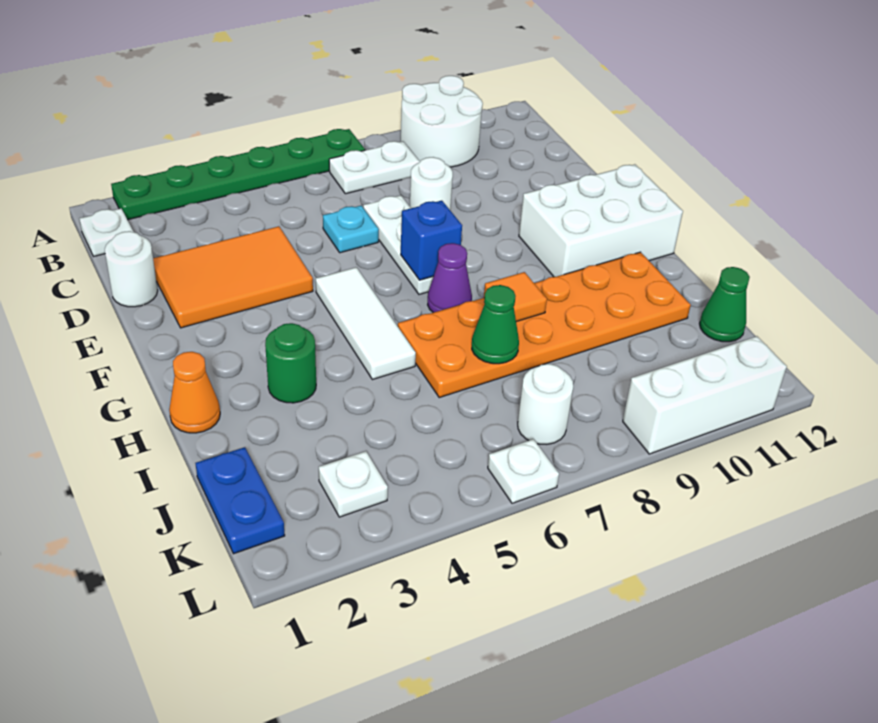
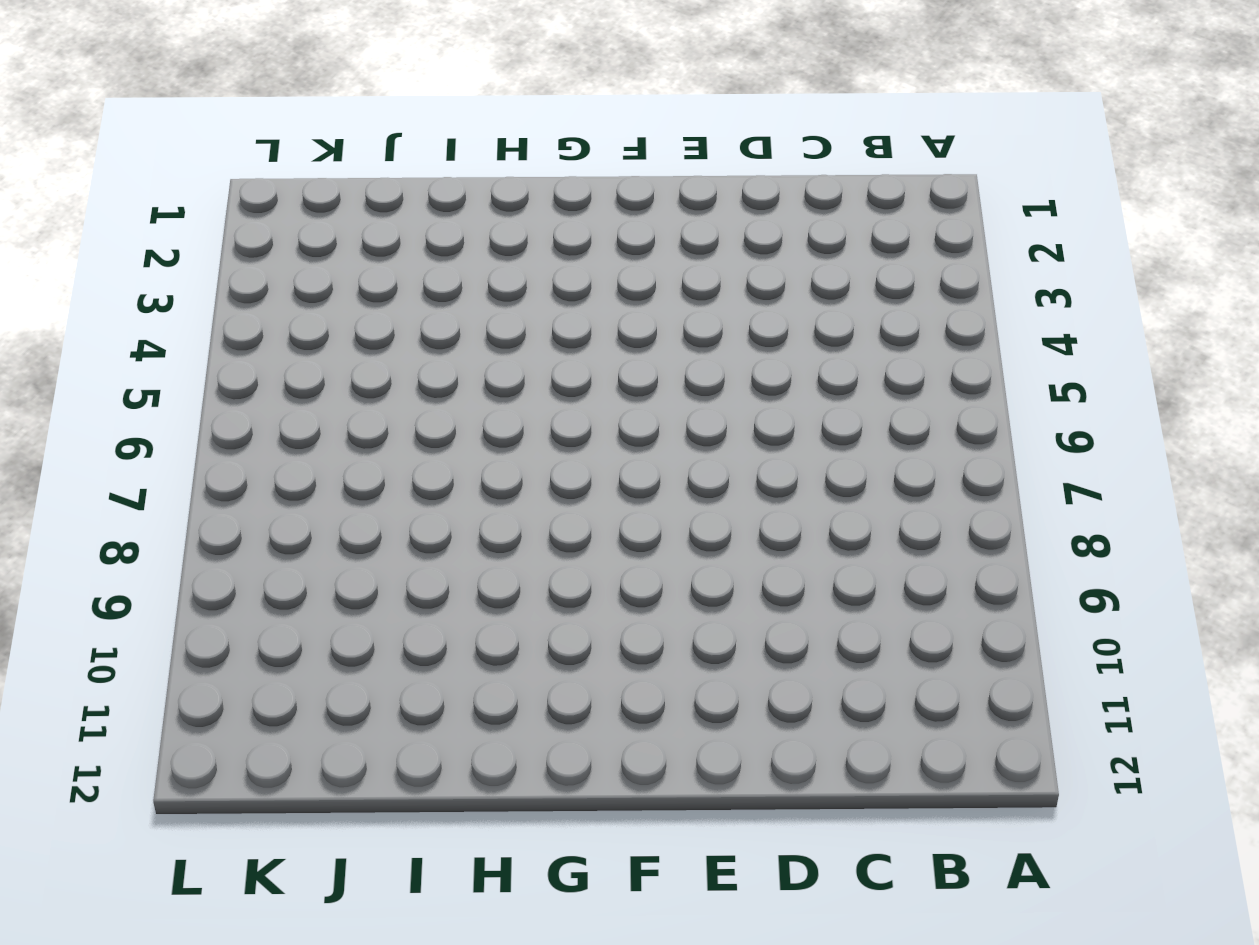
none -> green plate A2:A7 level 1
none -> white round brick A9:B10 level 1
none -> white plate B1 level 1

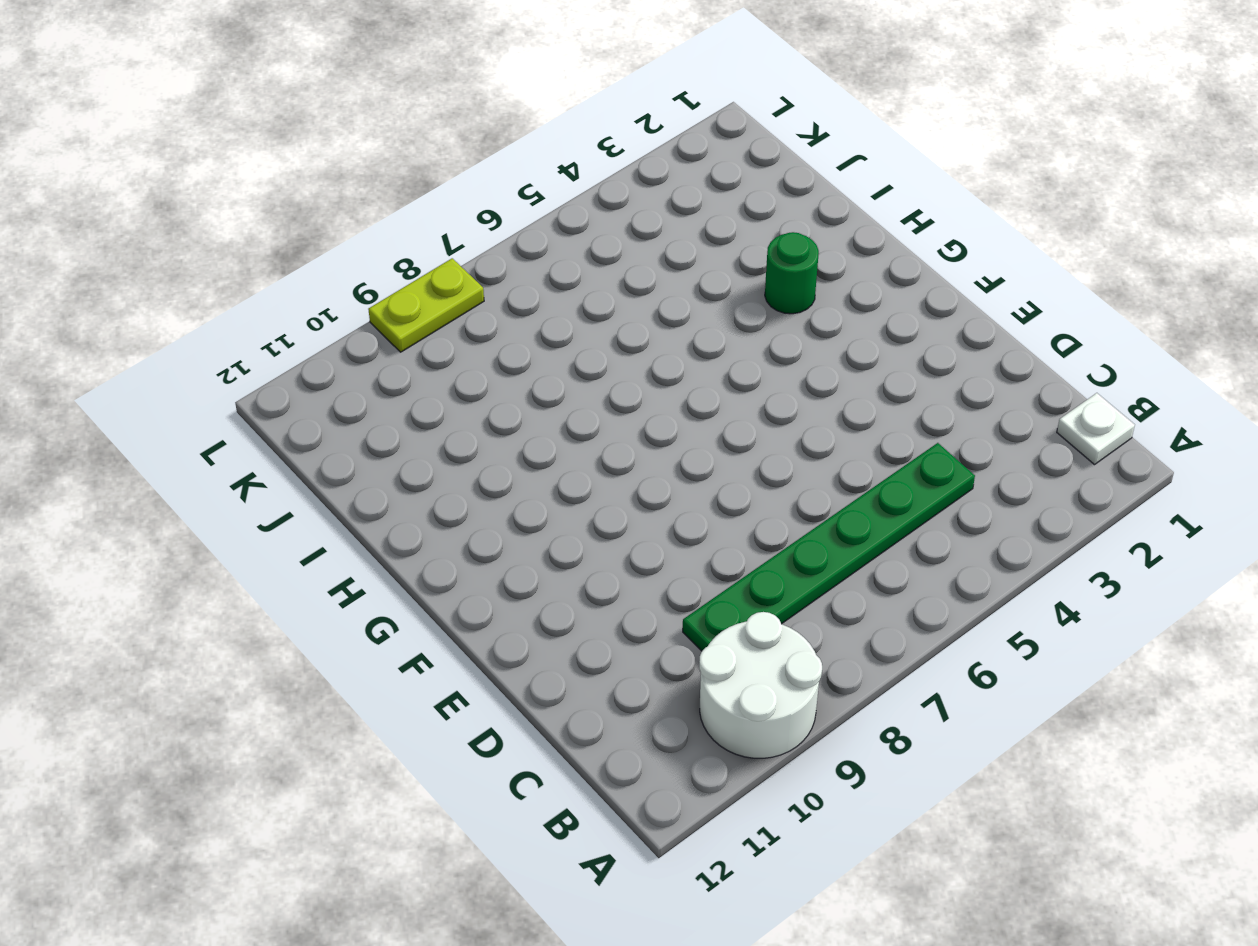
green plate C4:C9 level 1 -> green plate A2:A7 level 1
lime plate L8:L9 level 1 -> white brick L9:L11 level 1
none -> white plate B7:B8 level 1
none -> white round brick D1 level 1
none -> orange tile D2:E4 level 1

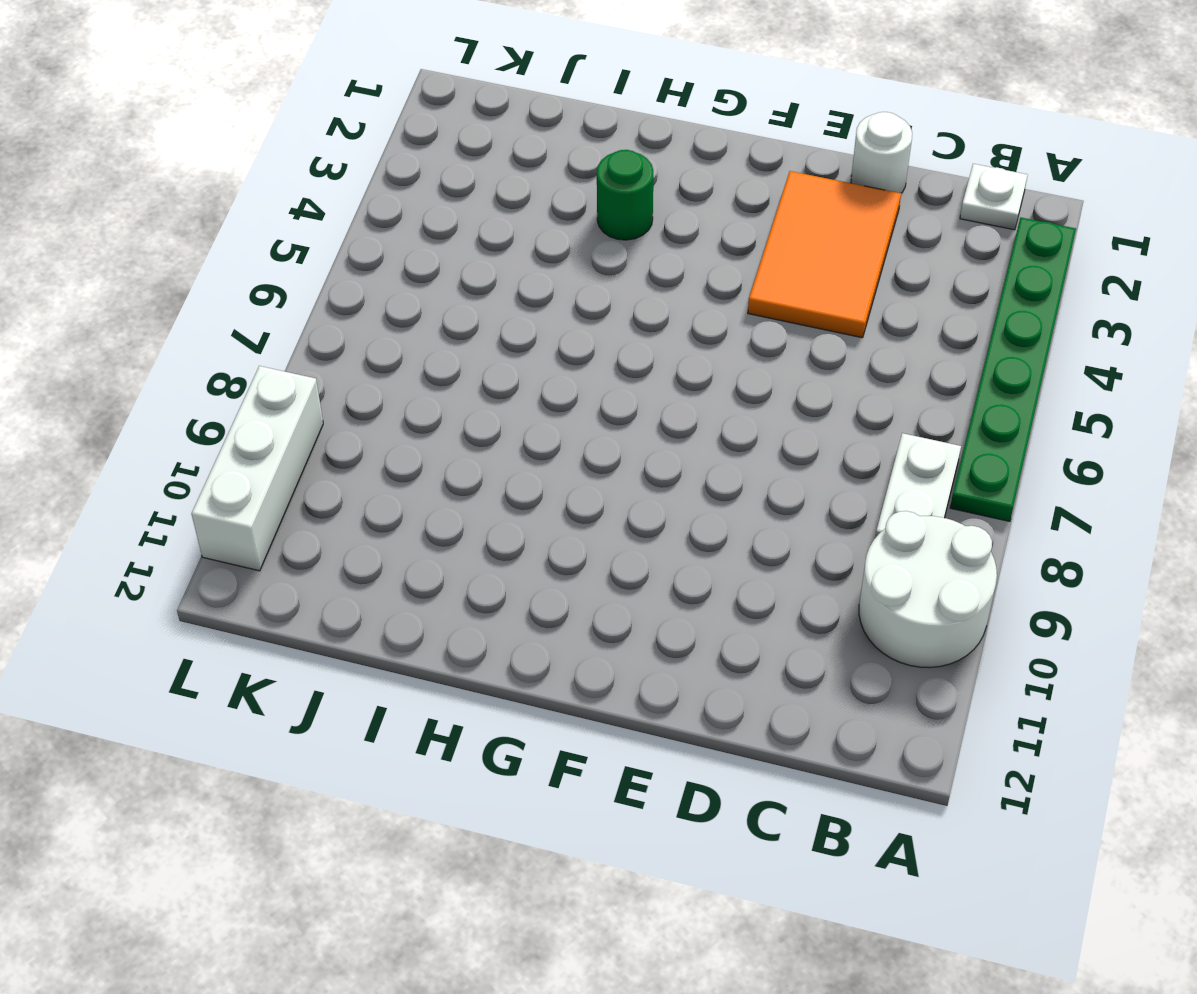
none -> cyan plate D6 level 1
none -> white plate D7:F7 level 1
none -> white round brick D8 level 1

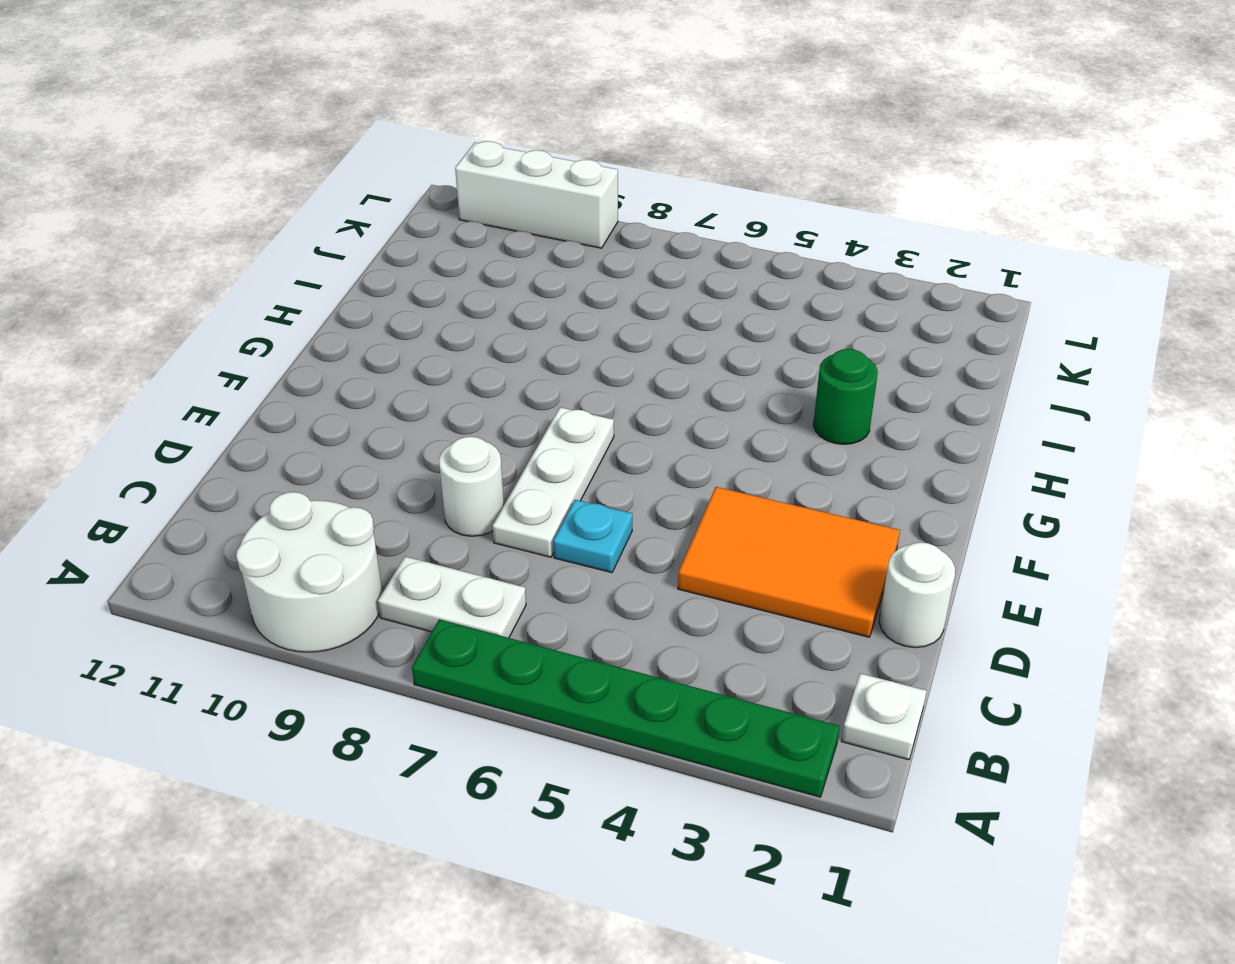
none -> white tile F5:H5 level 1
none -> white brick F10:G12 level 1
none -> purple cone G7 level 1

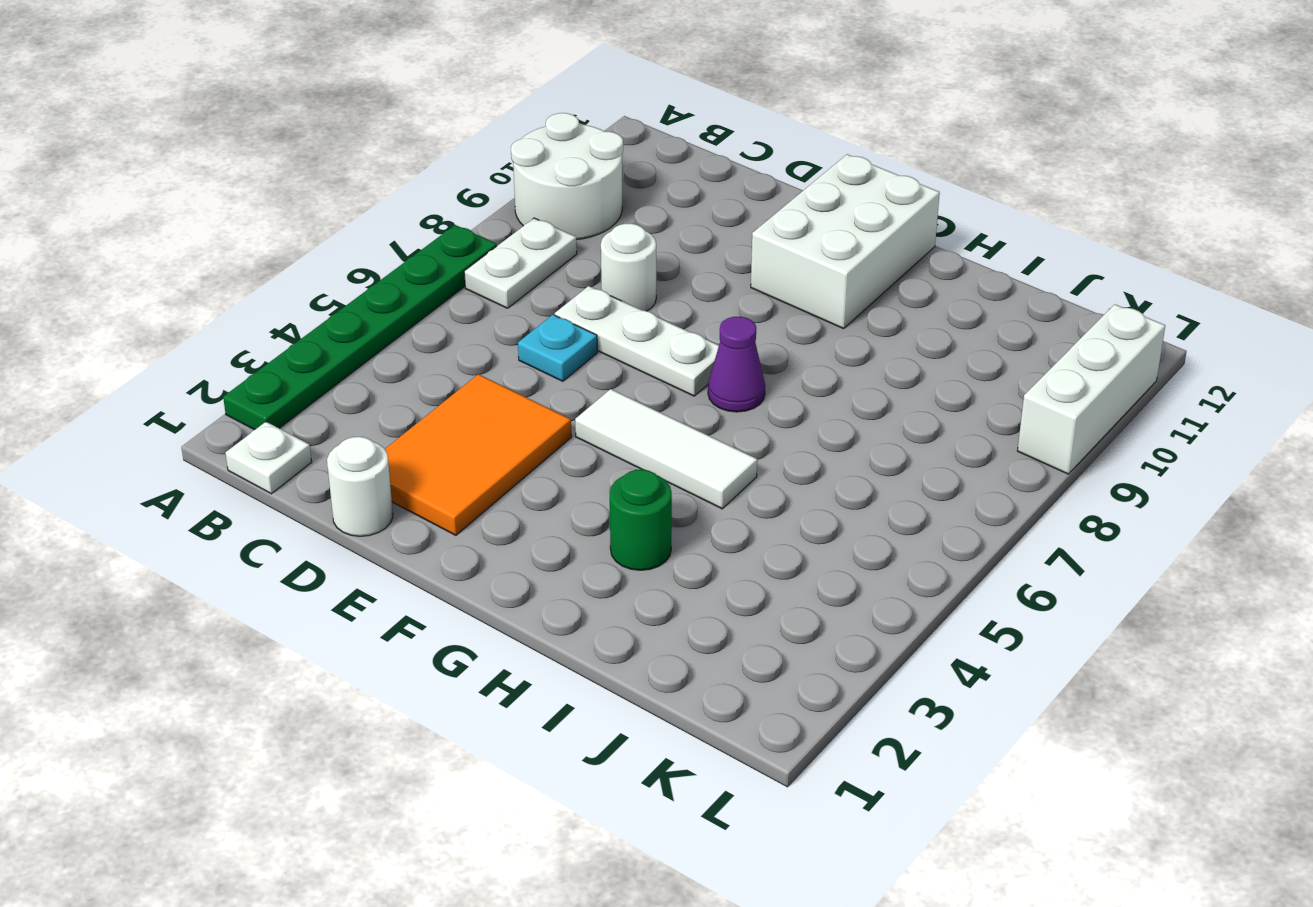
none -> orange cone H1 level 1
none -> orange plate H6:I11 level 1
none -> blue plate J1:K1 level 1

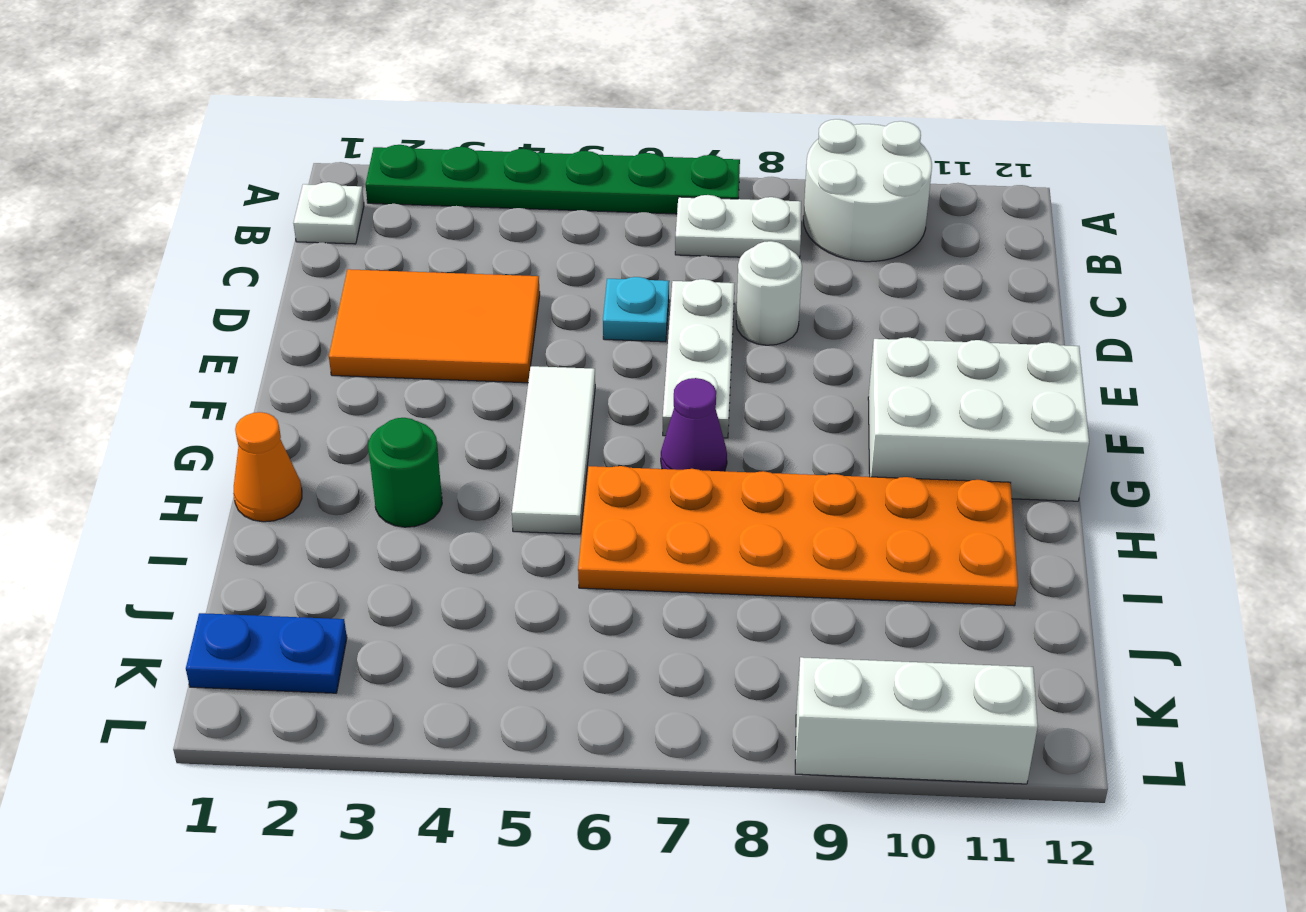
blue plate K1:K2 level 1 -> blue plate J1:K1 level 1
none -> white round brick D1 level 1
none -> green cone J12 level 1
none -> white plate K3 level 1

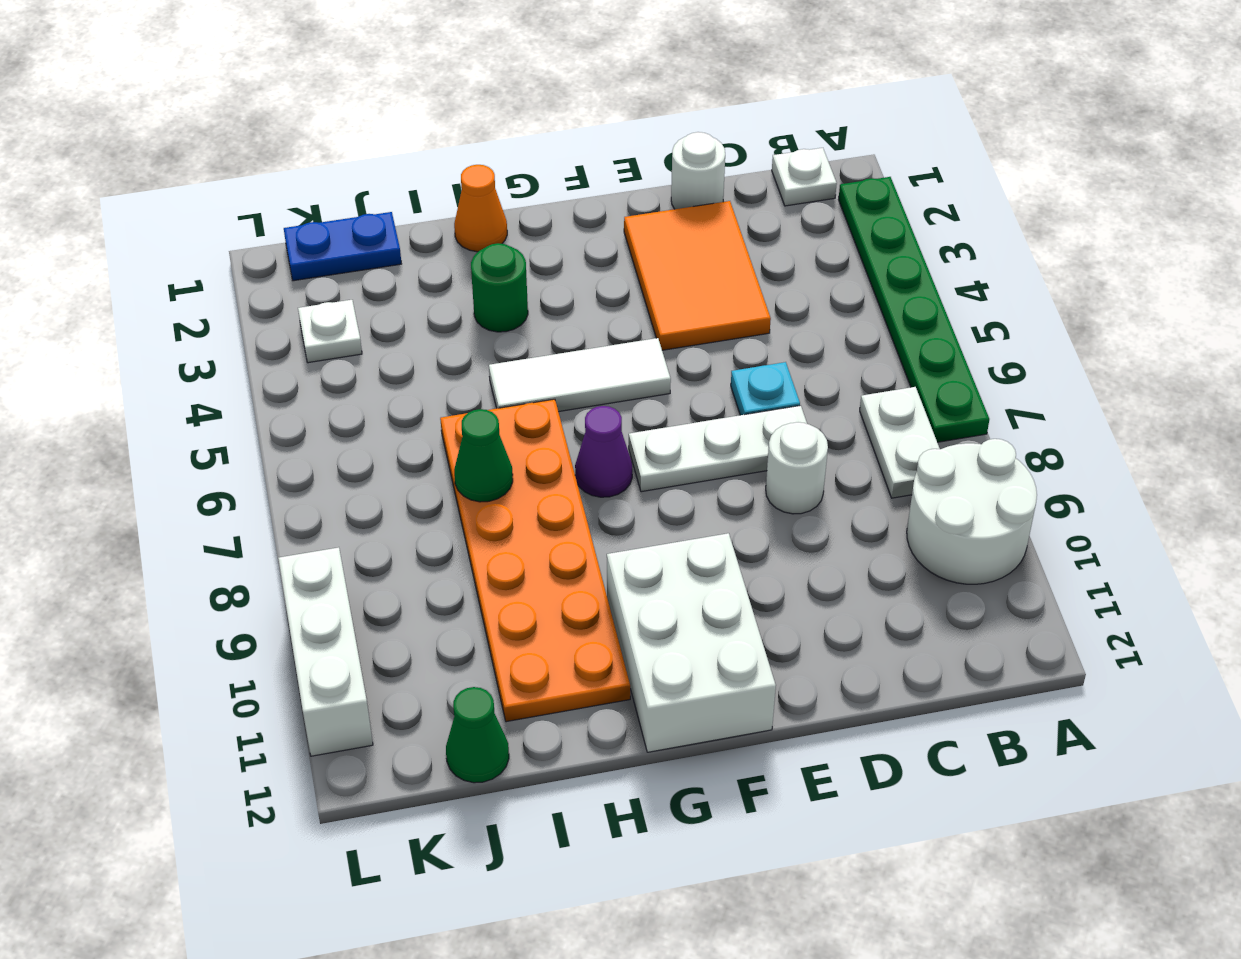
none -> white round brick K7 level 1
none -> white plate L6 level 1
none -> blue brick F7 level 2

